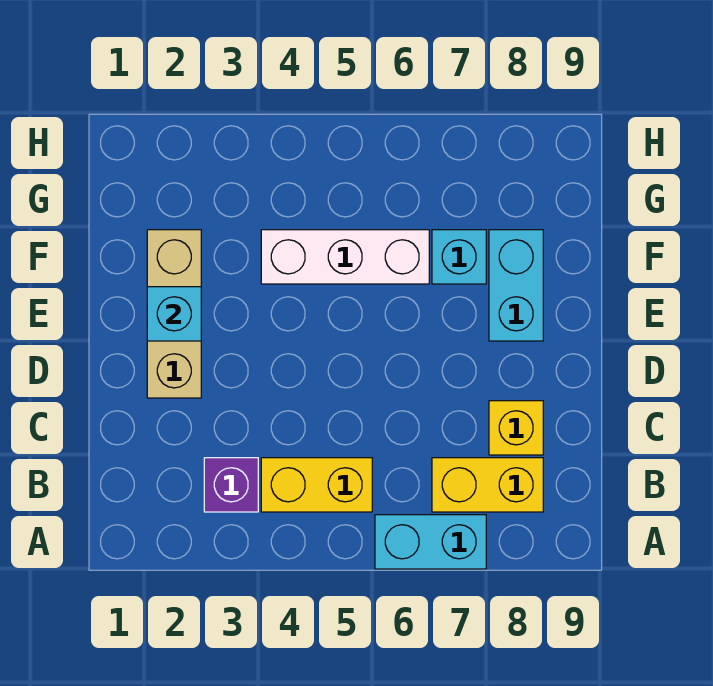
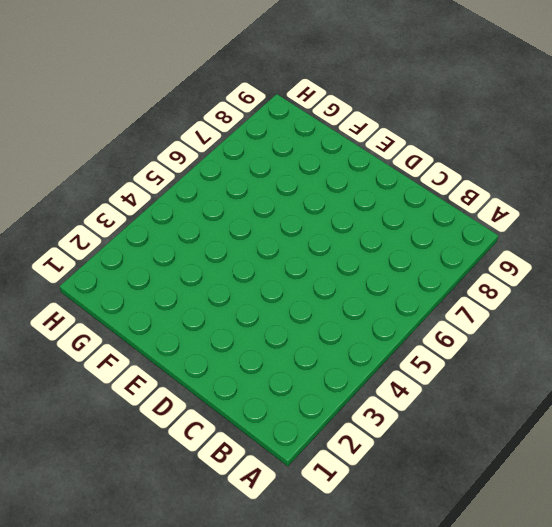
none -> cyan brick A6:A7 level 1
none -> purple brick B3 level 1

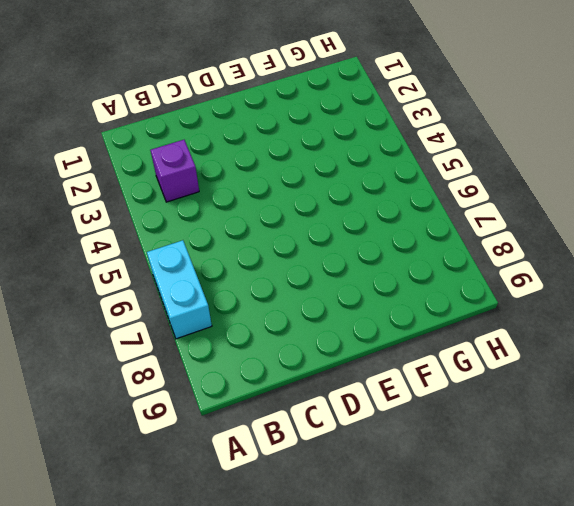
none -> yellow brick B4:B5 level 1
none -> yellow brick B7:B8 level 1

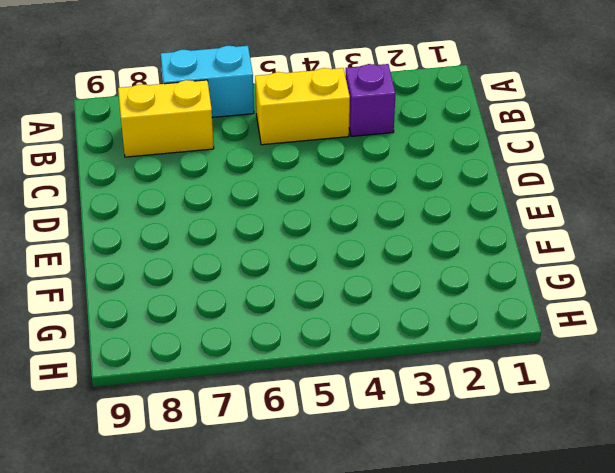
none -> yellow brick C8 level 1
none -> tan brick D2:F2 level 1

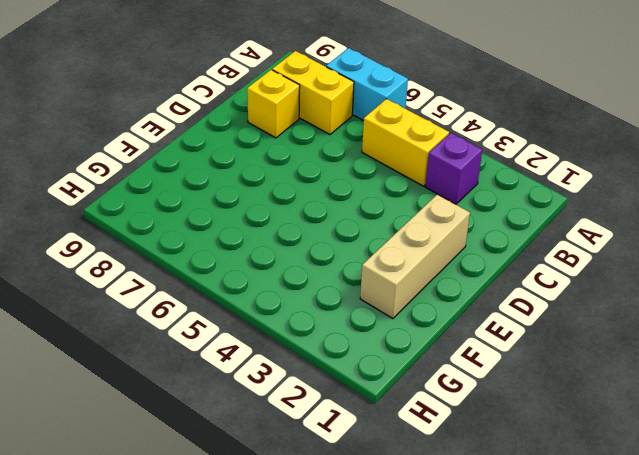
none -> cyan brick E8:F8 level 1
none -> white brick F4:F6 level 1

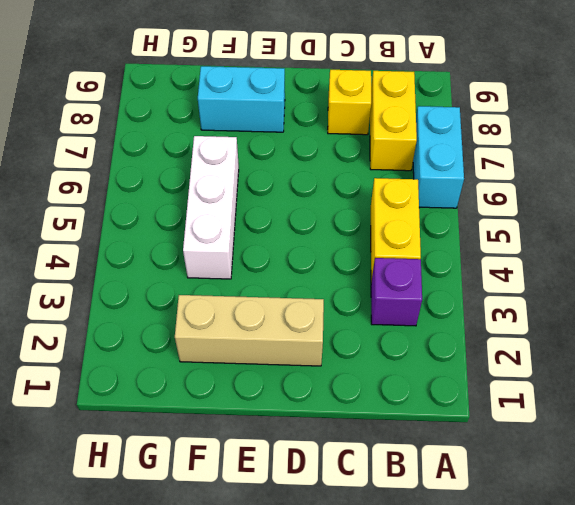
none -> cyan brick F7 level 1
none -> cyan brick E2 level 2

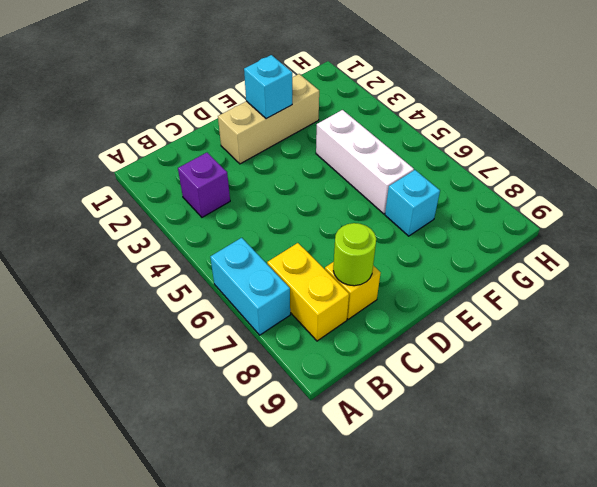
lime round brick C8 level 2 -> none
none -> yellow brick B4:B5 level 1
none -> cyan brick E8:F8 level 1

